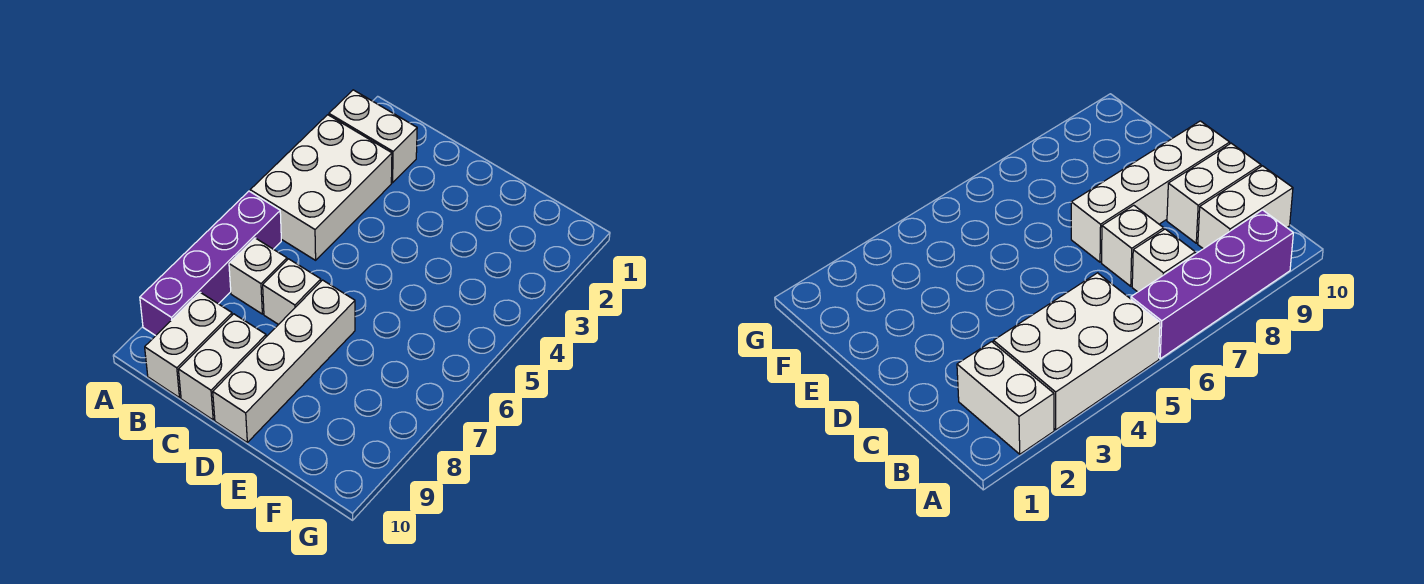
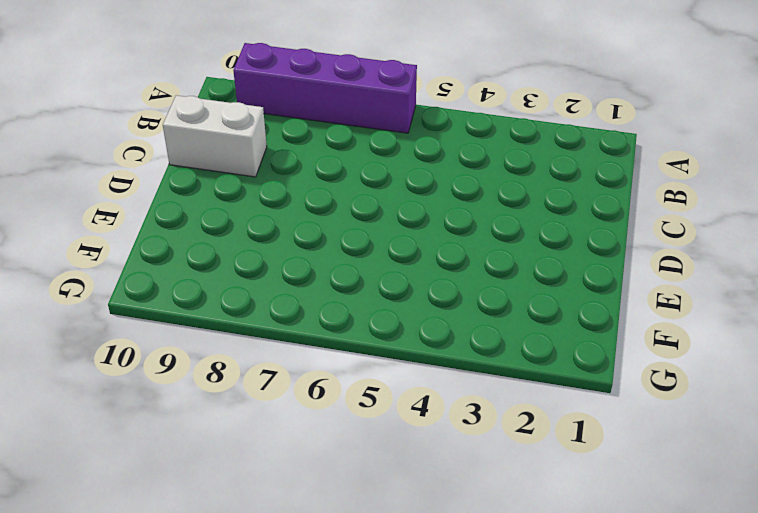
none -> white brick A2:B2 level 1
none -> white brick A3:B5 level 1

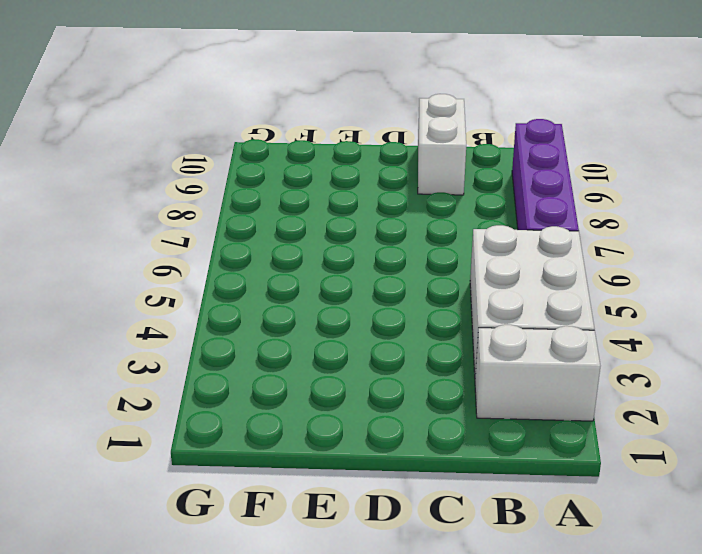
none -> white brick B7 level 1
none -> white brick B9:B10 level 1

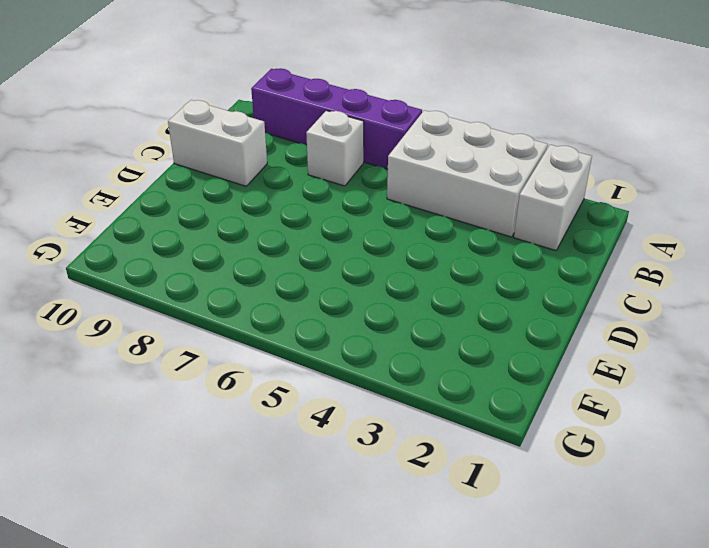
none -> white brick B9:B10 level 1
none -> white brick C7 level 1

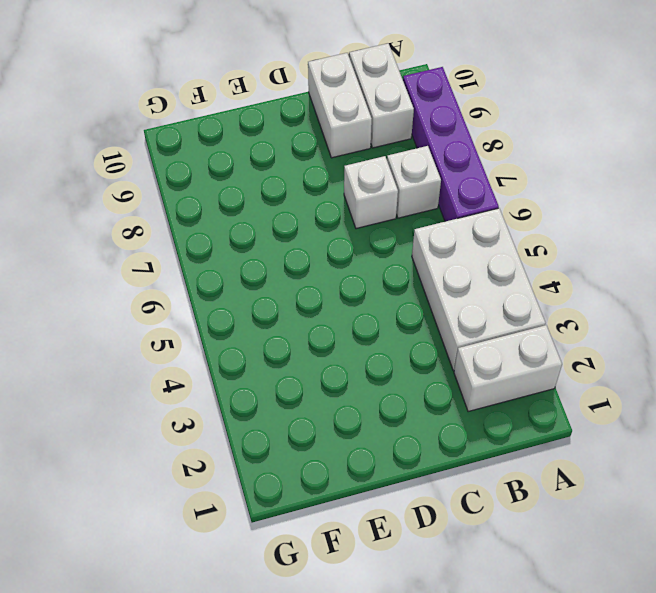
none -> white brick D7:D10 level 1

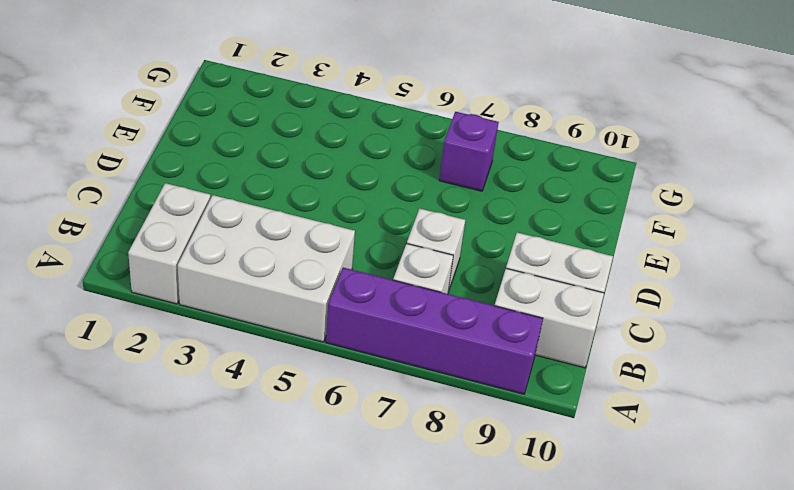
purple brick F7 level 1 -> none
none -> white brick D7:D10 level 1

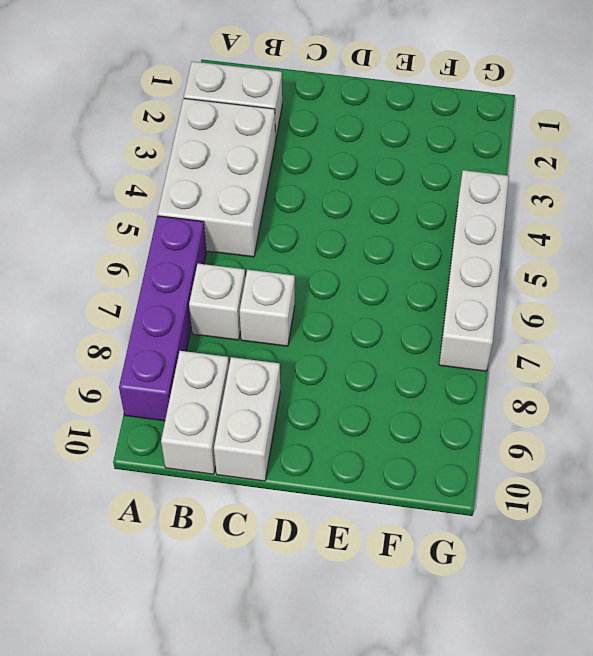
white brick G4:G7 level 1 -> white brick D7:D10 level 1

